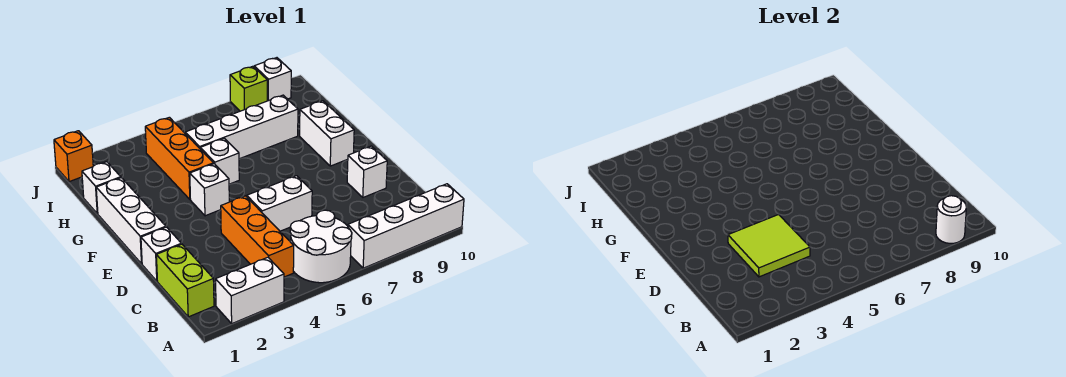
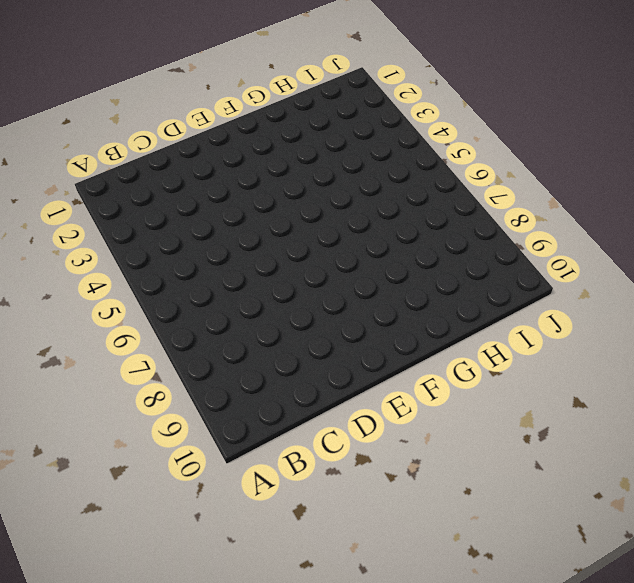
none -> white brick A2:A3 level 1
none -> white round brick A5:B6 level 1
none -> white brick A7:A10 level 1

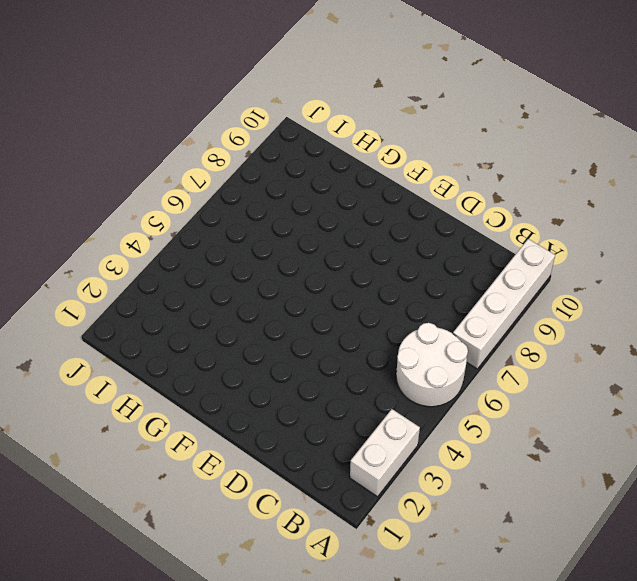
none -> lime brick B1:C1 level 1
none -> orange brick B4:D4 level 1
none -> white brick D1 level 1

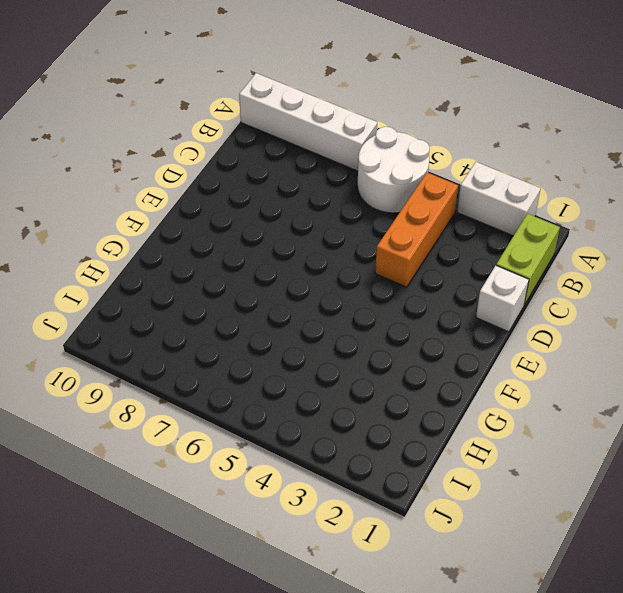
none -> white brick D5:D6 level 1
none -> white brick D9 level 1
none -> white brick E1:G1 level 1

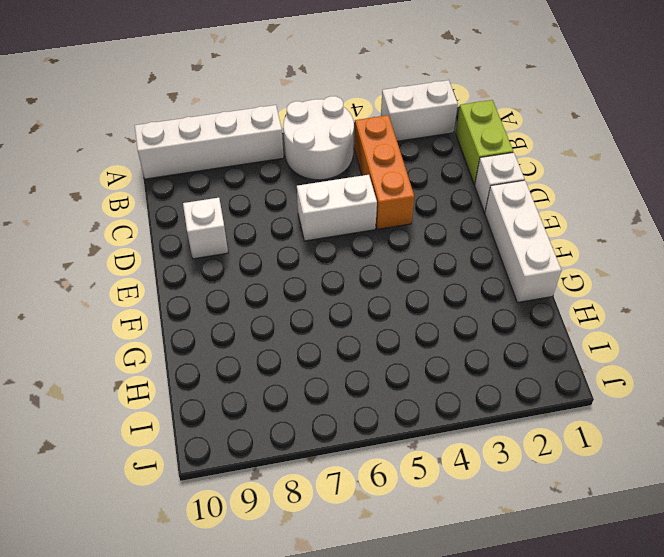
none -> white brick F4 level 1
none -> white brick F9:G9 level 1
none -> orange brick G4:I4 level 1

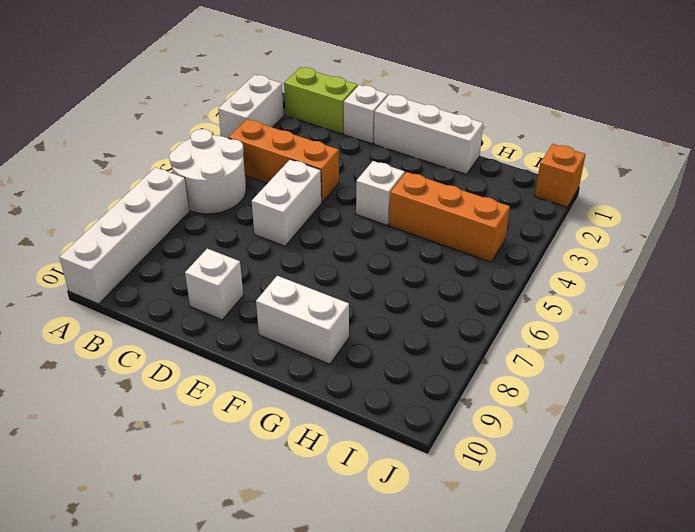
none -> white brick G5 level 1
none -> white brick H1 level 1
none -> white brick H5:H8 level 1

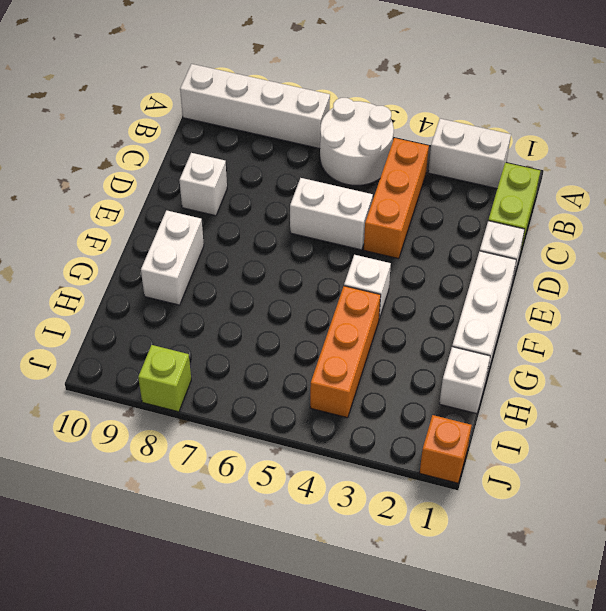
none -> white brick G5 level 1
none -> white brick H5:H8 level 1
none -> white brick J9 level 1

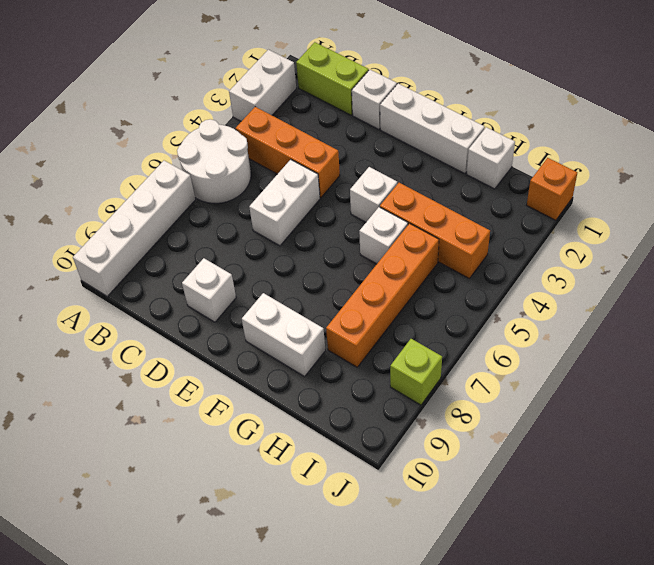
orange brick H5:H8 level 1 -> white brick H5:H8 level 1
none -> white brick J9 level 1
none -> white round brick A9 level 2
none -> lime tile C3:D4 level 2

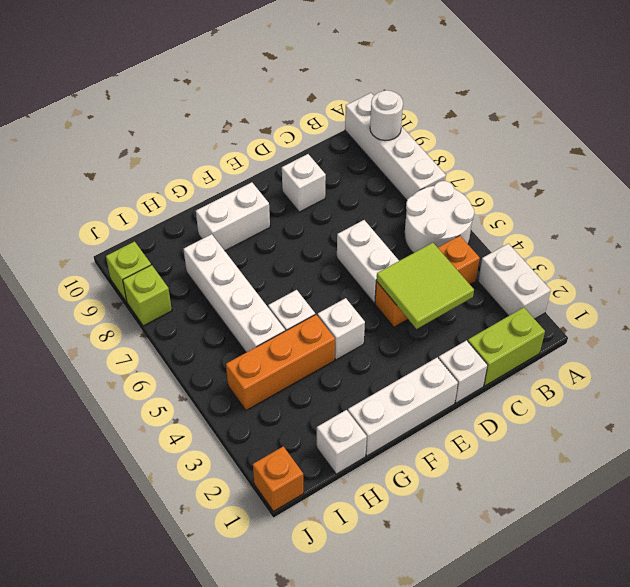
lime brick J9 level 1 -> white brick J9 level 1

